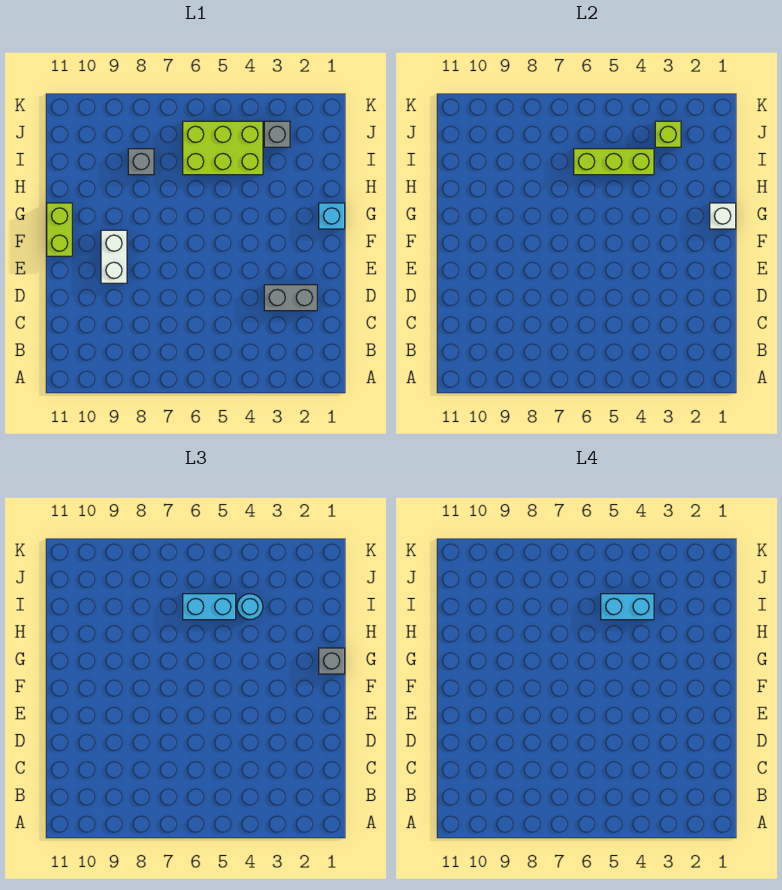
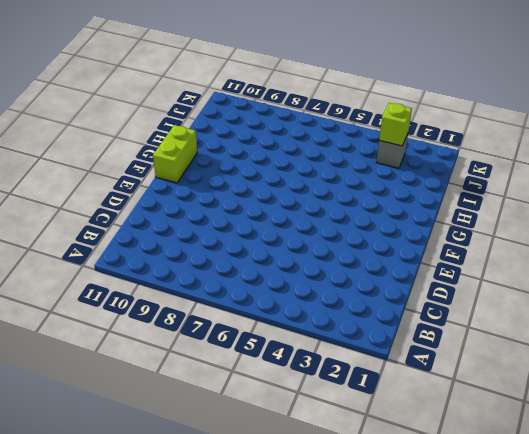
none -> grey brick D2:D3 level 1
none -> white brick E9:F9 level 1
none -> cyan brick G1 level 1

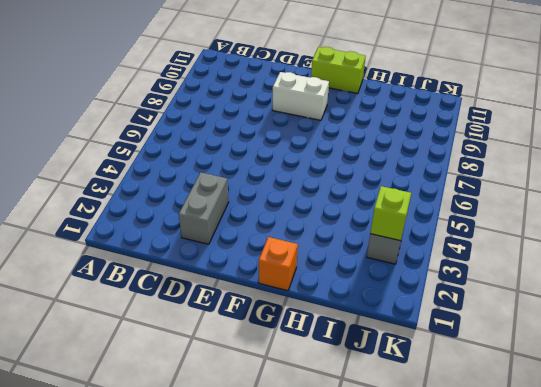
orange brick G1 level 1 -> cyan brick G1 level 1
none -> lime brick I4:J6 level 1
none -> grey brick I8 level 1
none -> white brick G1 level 2

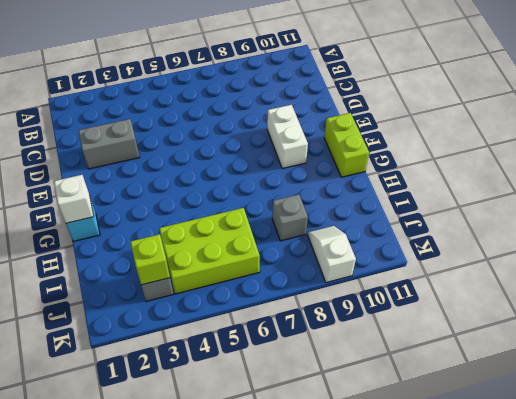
white slope J9:K9 level 1 top K -> none
none -> lime brick I4:I6 level 2
none -> grey brick G1 level 3
none -> cyan round brick I4 level 3

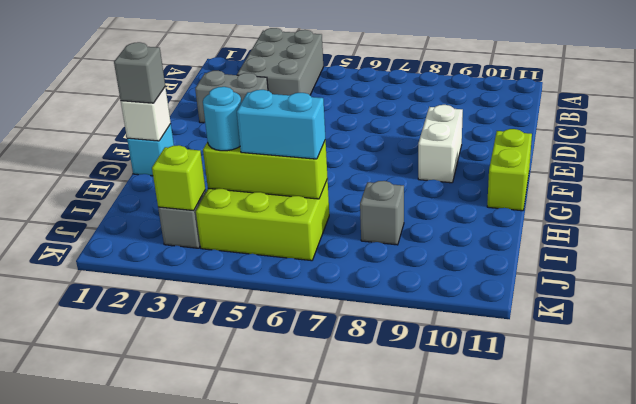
grey brick A3:C4 level 1 -> none
none -> cyan brick I4:I5 level 4

